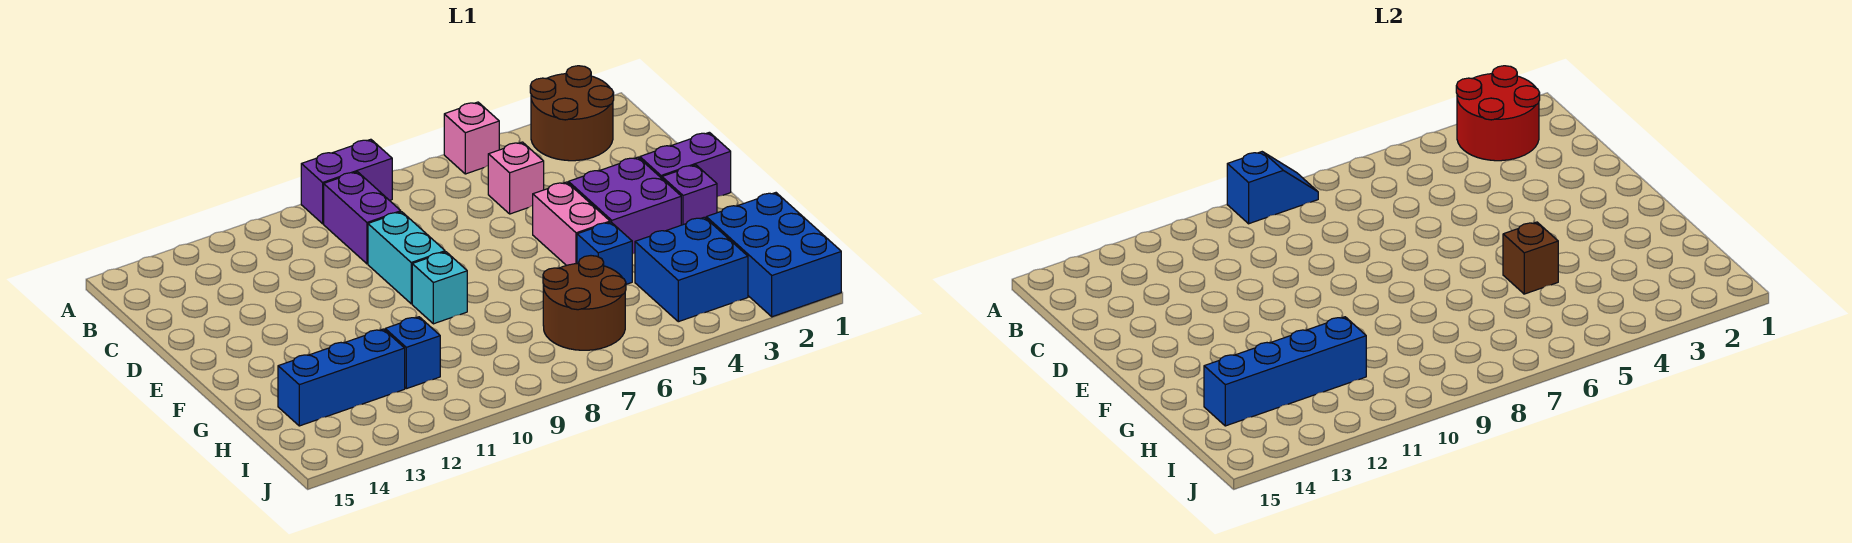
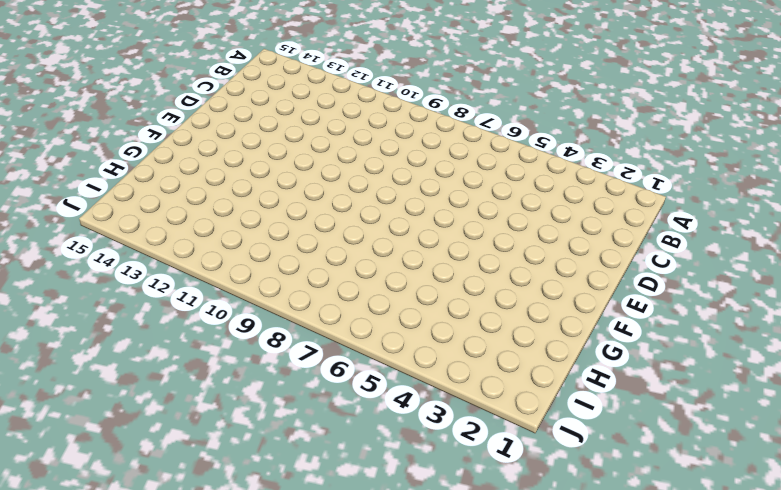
none -> brown round brick A2:B3 level 1
none -> pink brick A5 level 1
none -> purple brick A8:A9 level 1

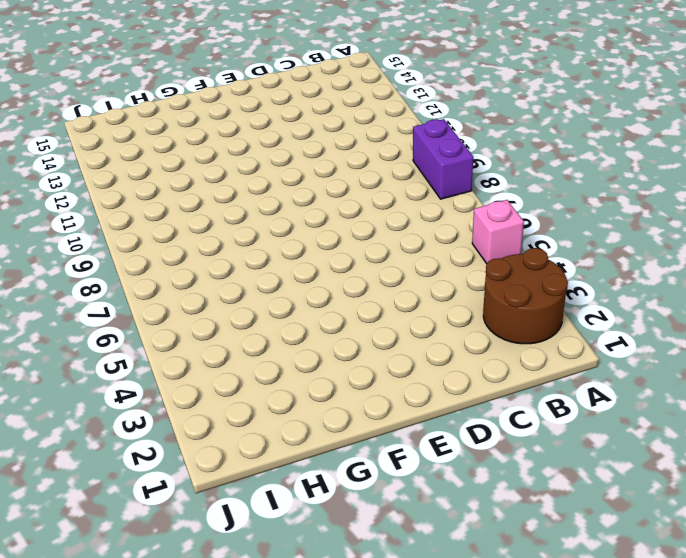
none -> purple brick B9:C9 level 1
none -> pink brick C5 level 1
none -> cyan brick D9:E9 level 1

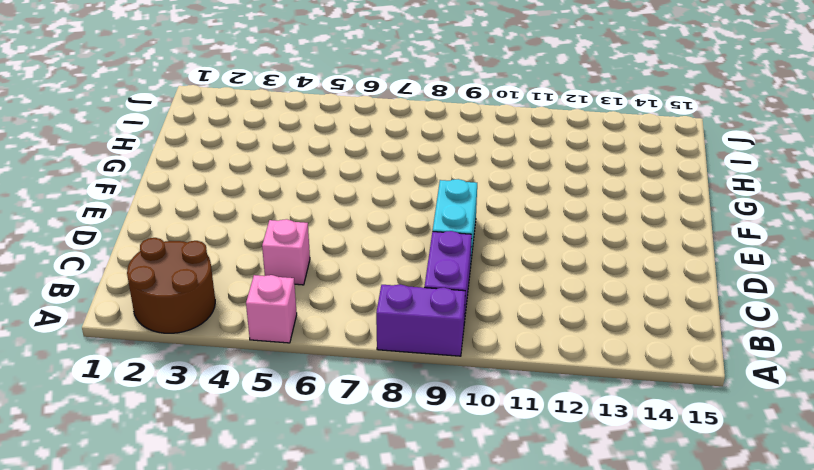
none -> purple brick E1:E2 level 1
none -> purple brick E3:F4 level 1
none -> pink brick E5:F5 level 1

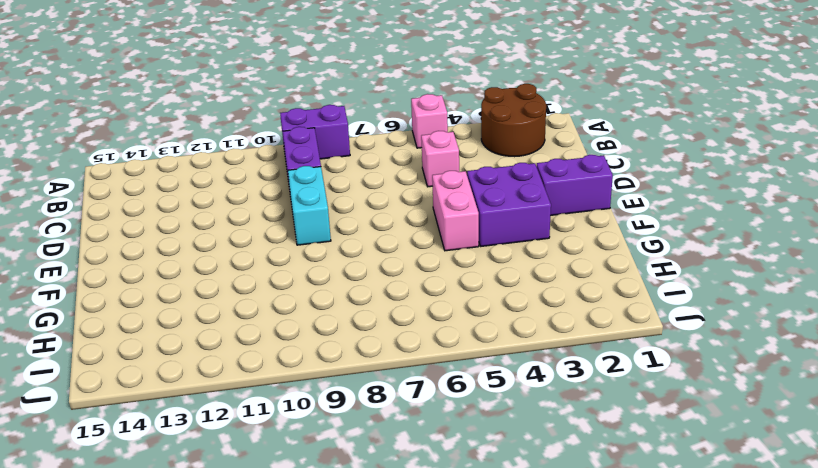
none -> purple brick F2 level 1
none -> cyan brick F9 level 1
none -> blue brick G5 level 1

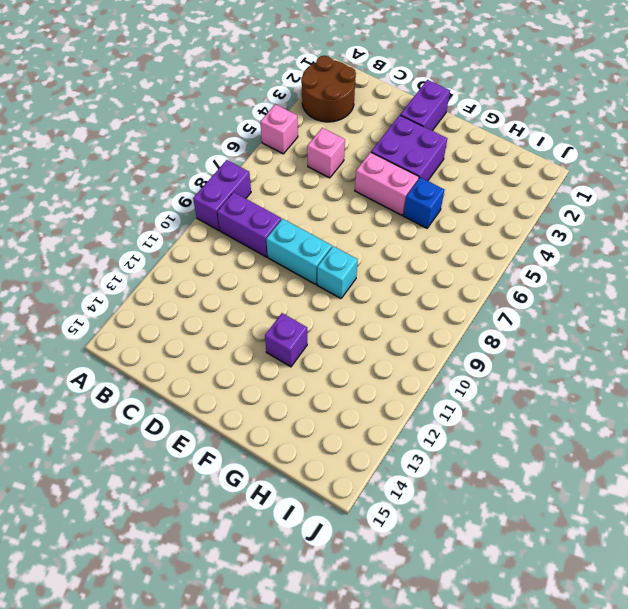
purple brick F12 level 1 -> purple brick F2 level 1
none -> blue brick H1:J2 level 1
none -> blue brick H3:I4 level 1
none -> brown round brick H6:I7 level 1

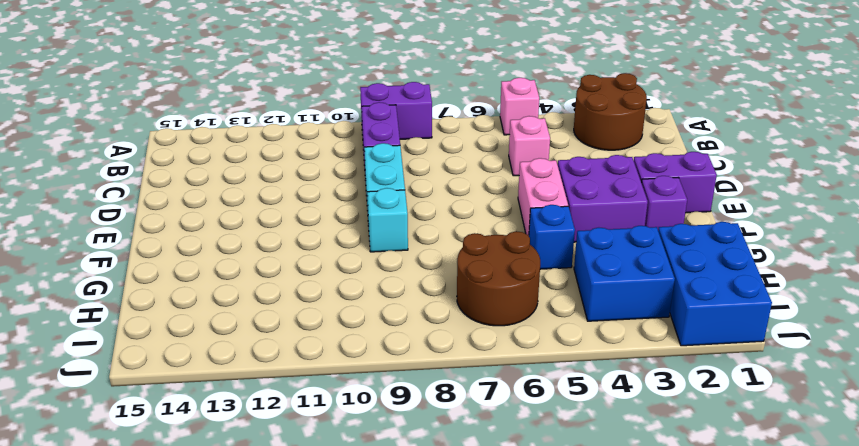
none -> blue brick H11 level 1
none -> blue brick H12:H14 level 1
none -> red round brick A2:B3 level 2

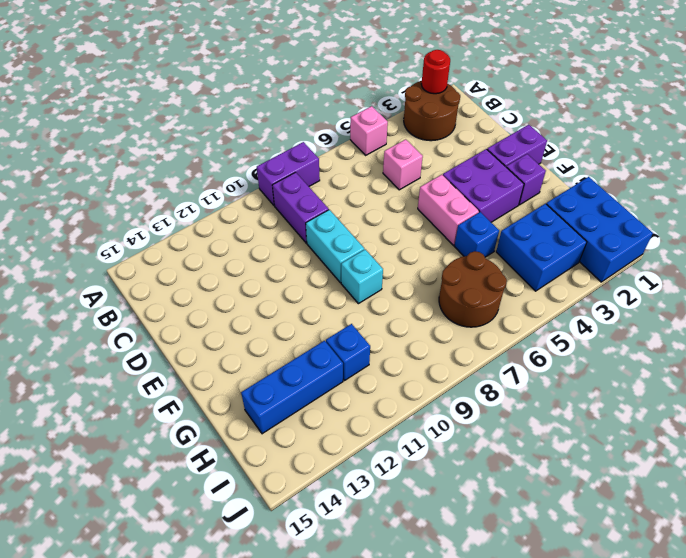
red round brick A2 level 2 -> red round brick A2:B3 level 2
none -> blue slope A8:A9 level 2 top 9
none -> brown brick G5 level 2
none -> blue brick H11:H14 level 2

